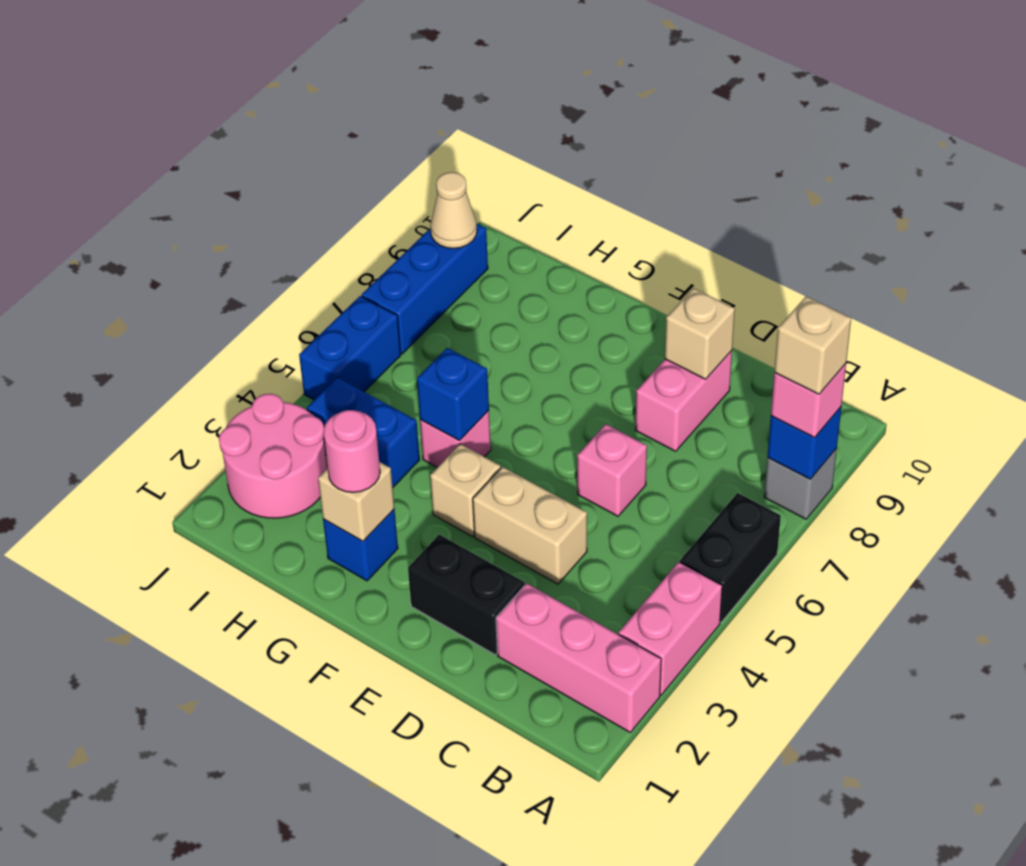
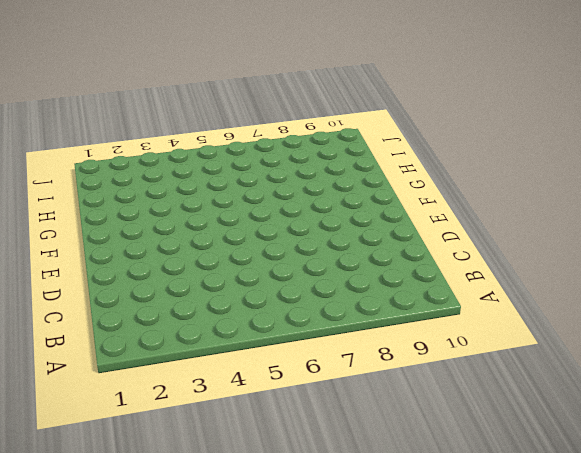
none -> pink brick A2:C2 level 1
none -> pink brick A3:A4 level 1
none -> black brick A5:A6 level 1

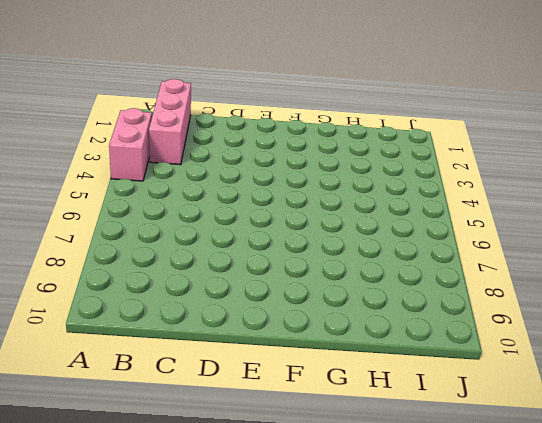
pink brick B1:B3 level 1 -> pink brick A2:C2 level 1
none -> black brick A5:A6 level 1
none -> grey brick A8 level 1
none -> black brick D2:E2 level 1

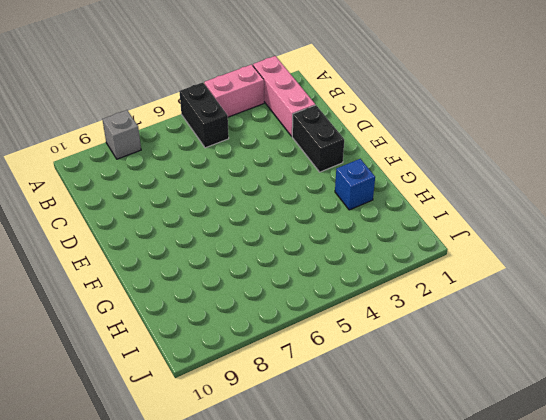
black brick A5:B5 level 1 -> black brick A5:A6 level 1
none -> tan brick D4:E4 level 1
none -> pink brick D6 level 1
none -> pink brick D8:D9 level 1

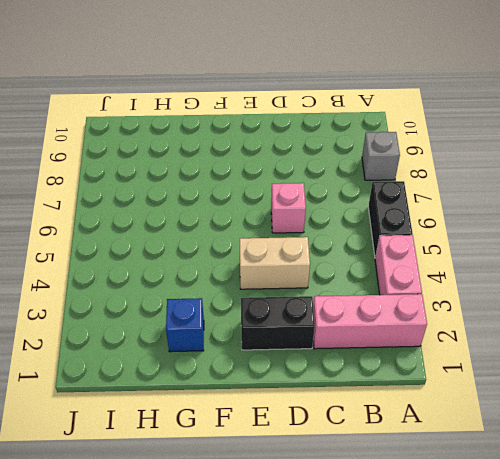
none -> pink brick D8:D9 level 1
none -> tan brick F4 level 1
none -> pink brick G5 level 1

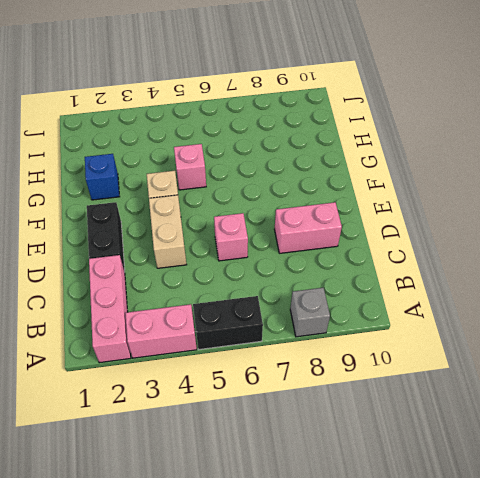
none -> blue brick H4:I4 level 1
none -> pink round brick I2:J3 level 1
none -> blue brick J5:J6 level 1

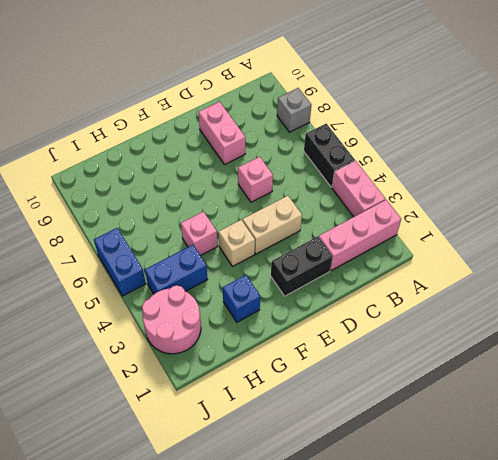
none -> blue brick J7:J9 level 1
none -> blue brick A8 level 2
none -> tan brick D9 level 2

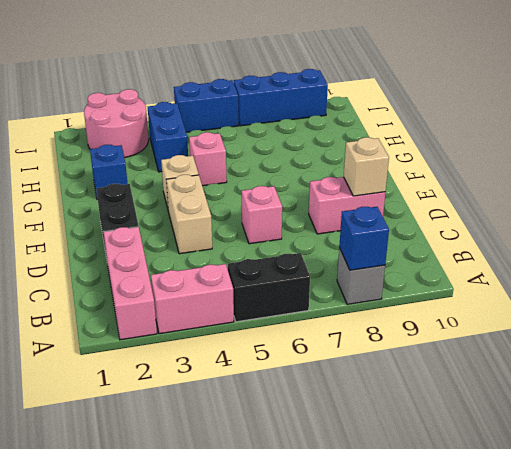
none -> tan brick G2 level 2
none -> blue brick G5 level 2
none -> tan cone J9 level 2

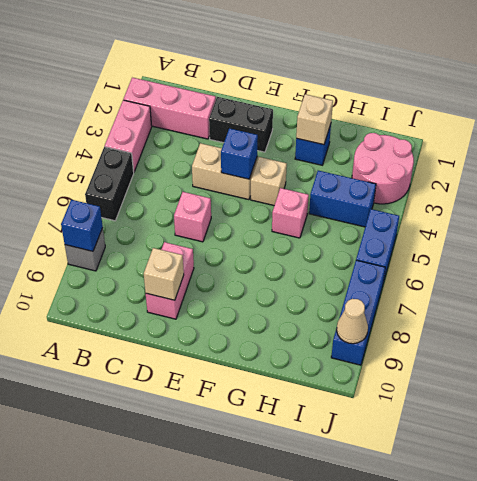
blue brick E4 level 2 -> blue brick G5 level 2
none -> pink brick A8 level 3
none -> pink round brick G2 level 3
none -> tan brick A8 level 4

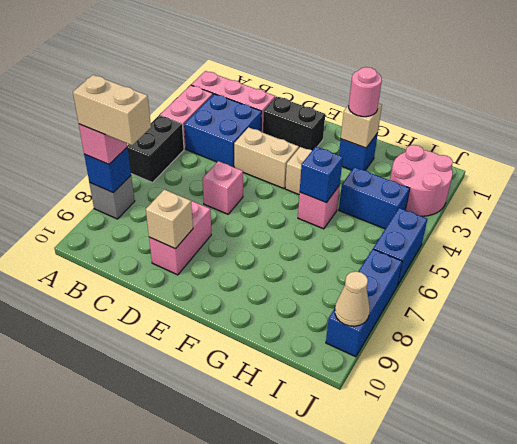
tan brick A8:B8 level 4 -> tan brick A8 level 4
blue brick B3:C4 level 1 -> none

